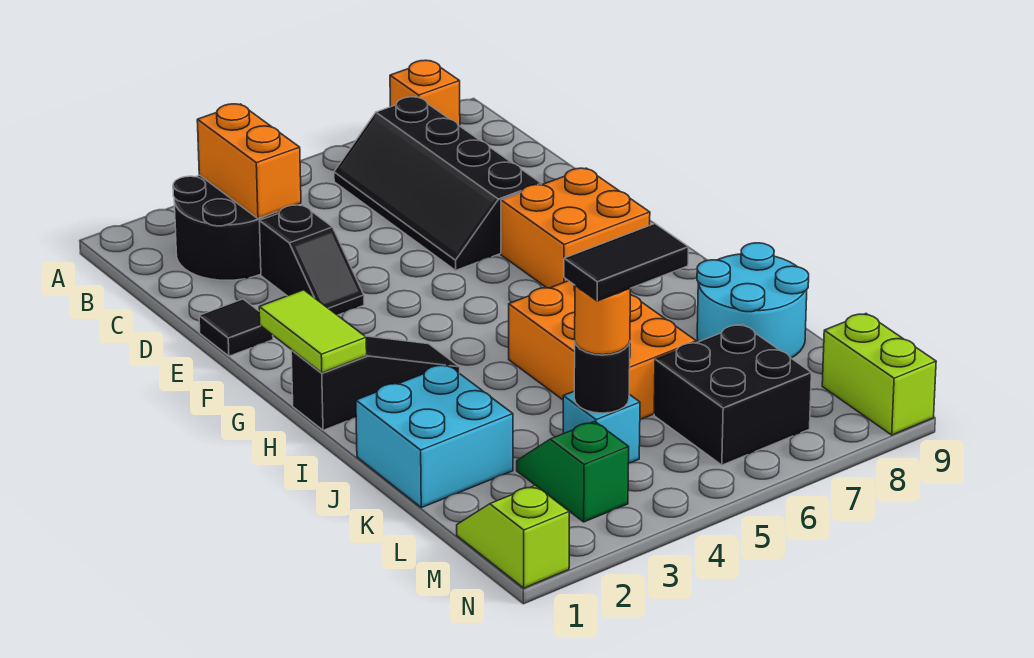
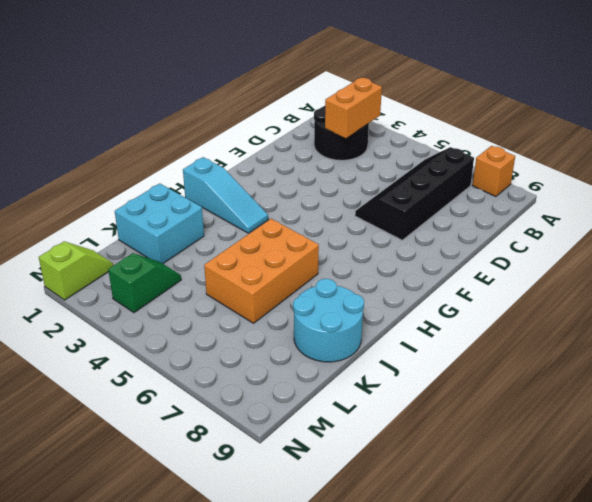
cyan slope H1:H3 level 1 top 1 -> black slope H1:H3 level 1 top 1
none -> black slope D3:E3 level 1 top D
none -> black tile E1 level 1
none -> orange brick F7:G8 level 1

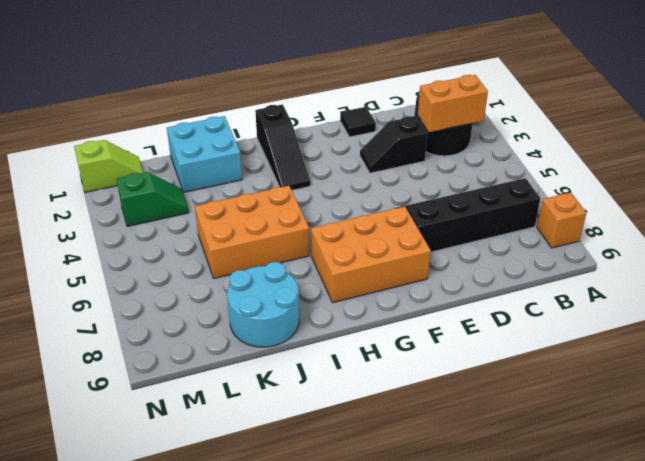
orange brick F7:H8 level 1 -> orange brick F7:G8 level 1
none -> cyan brick L4 level 1
none -> black brick L6:M7 level 1
none -> lime brick M9:N9 level 1

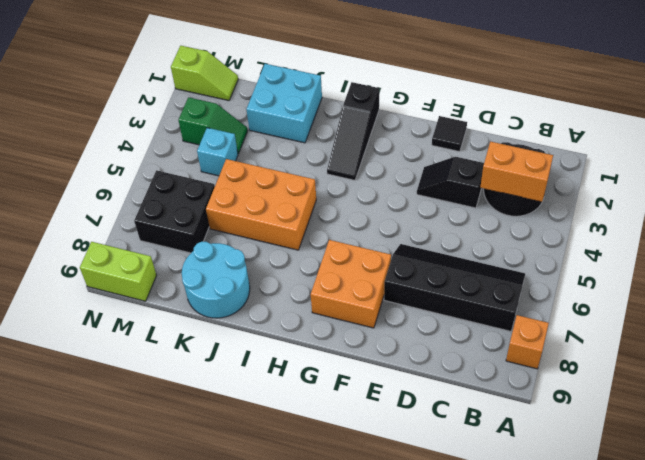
none -> lime tile G1:H1 level 2
none -> black round brick L4 level 2
none -> orange round brick L4 level 3

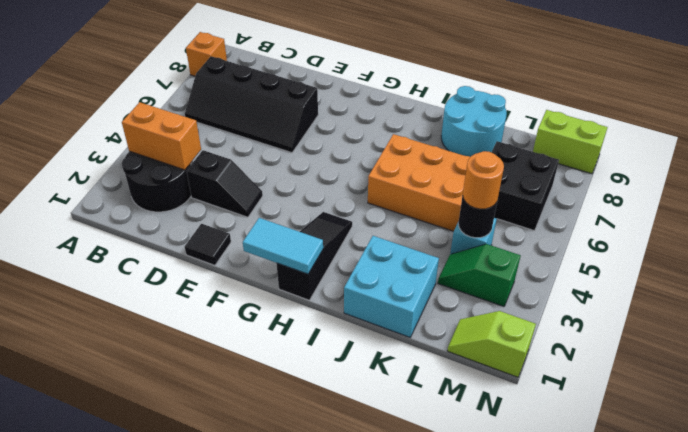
cyan tile G1:H1 level 2 -> lime tile G1:H1 level 2
none -> orange brick F7:G8 level 1
none -> black tile L4:L5 level 4

